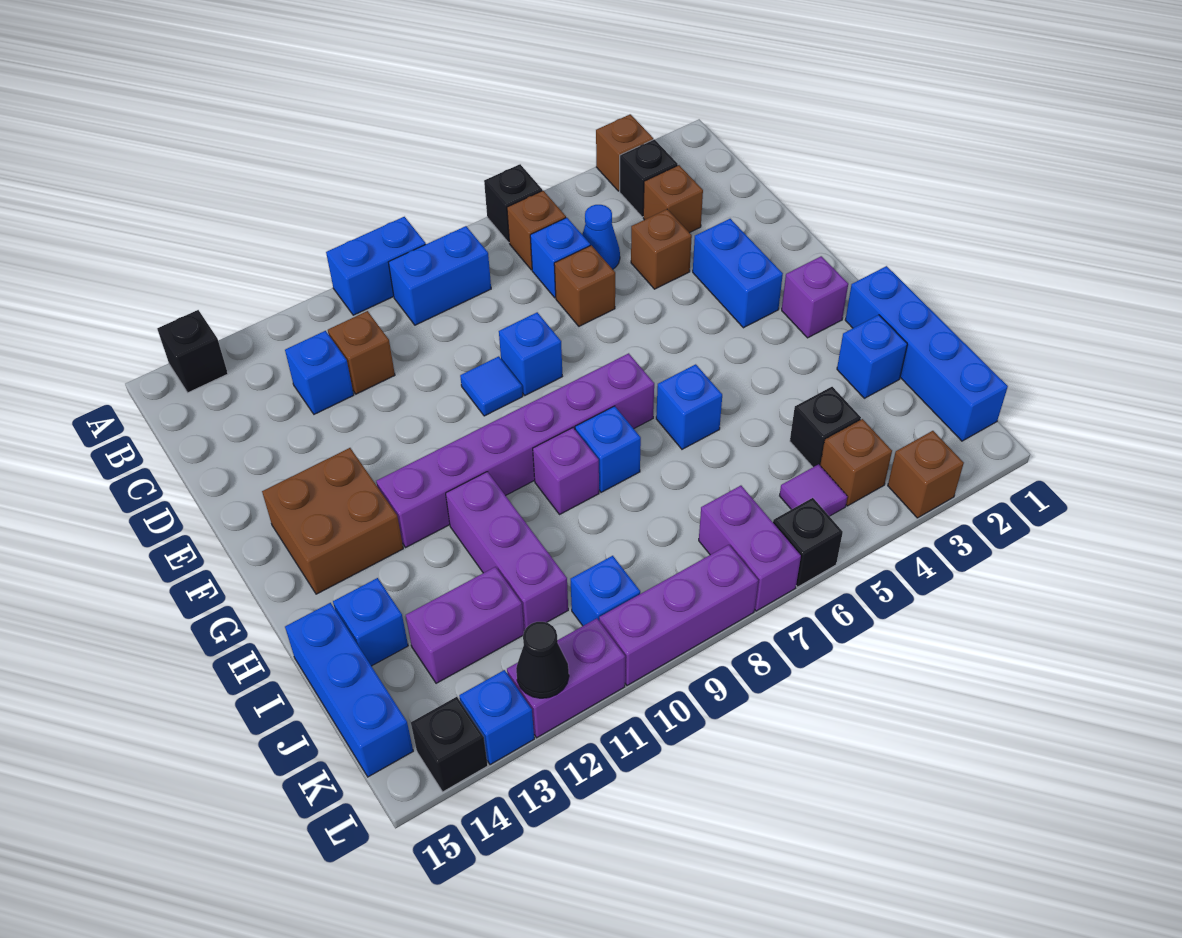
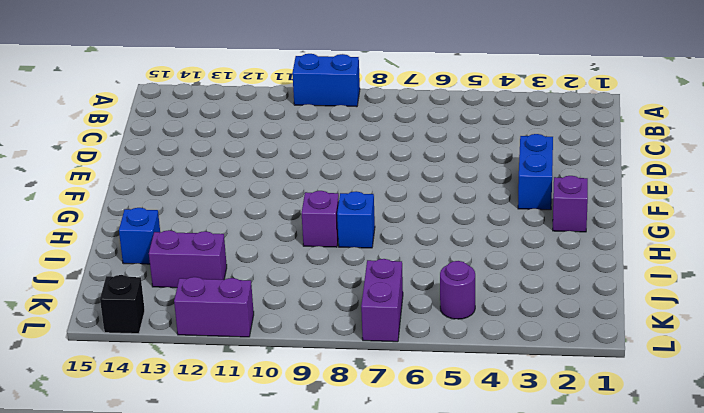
purple round brick K5 level 1 -> purple tile K5 level 1
none -> brown brick A3 level 1
none -> black brick A6 level 1
none -> black brick A14 level 1
none -> black brick B3 level 1

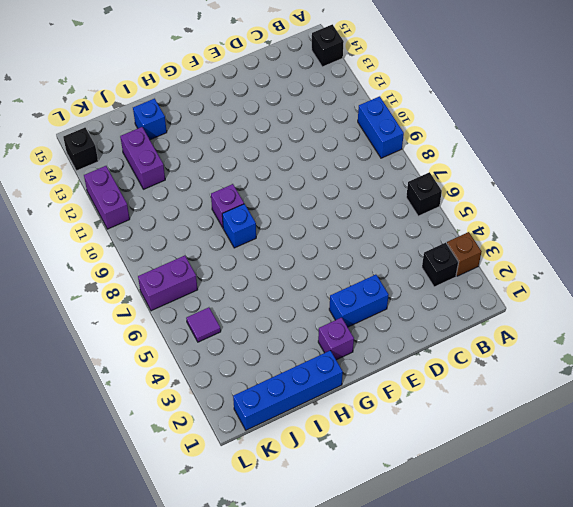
none -> brown brick B6 level 1
none -> blue brick B8:B9 level 1
none -> brown brick C3 level 1
none -> blue cone C5 level 1

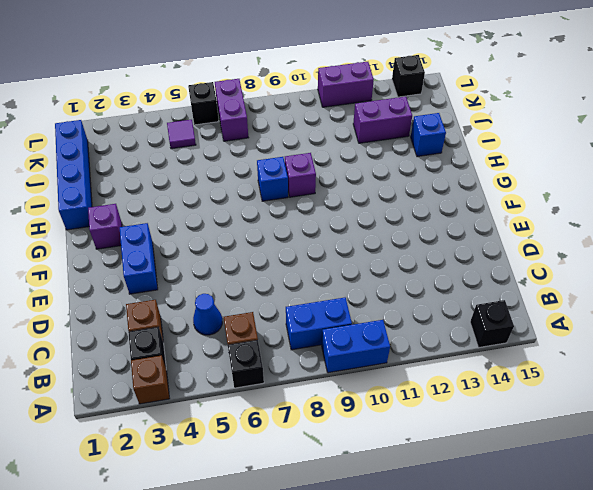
none -> blue brick C6 level 1
none -> brown brick C11 level 1
none -> blue brick C12 level 1
none -> brown brick D4 level 1

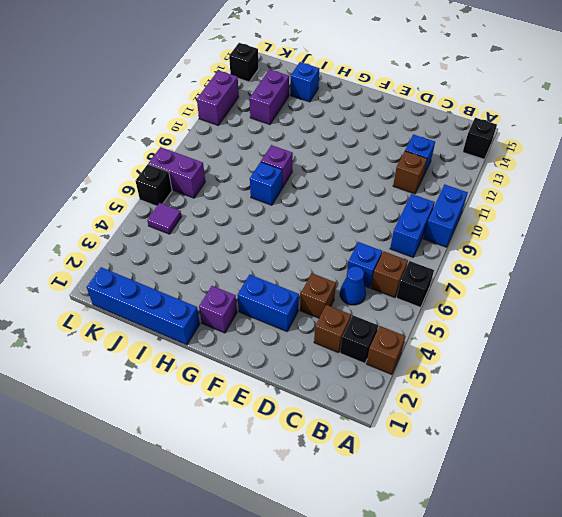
none -> brown brick D6 level 1
none -> blue brick E8 level 1
none -> blue tile E9 level 1
none -> brown brick F13:G14 level 1

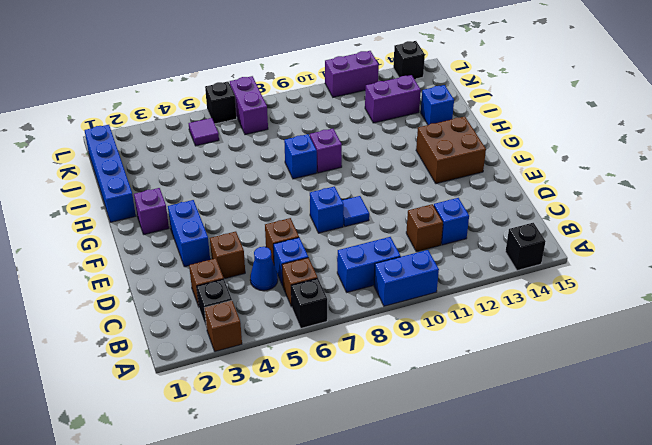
none -> purple brick G7:G12 level 1
none -> blue brick H6 level 1
none -> purple brick H11:J11 level 1
none -> blue brick I2 level 1

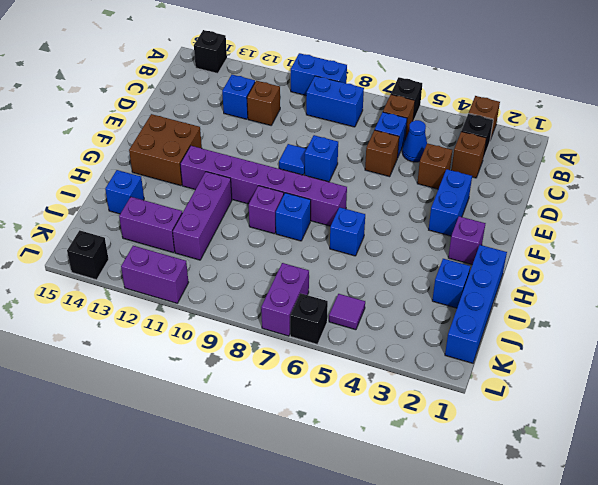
none -> blue brick I15:K15 level 1
none -> black brick J4 level 1
none -> brown brick K4 level 1
none -> blue brick K10 level 1

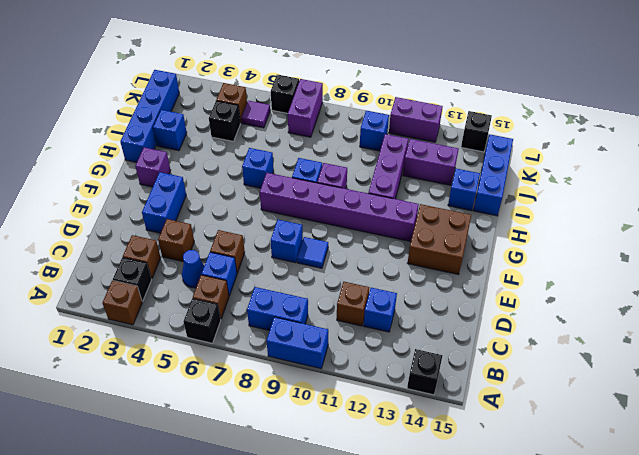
none -> brown brick L3 level 1
none -> purple brick L8:L10 level 1
none -> blue brick L13 level 1
none -> black cone L12 level 2

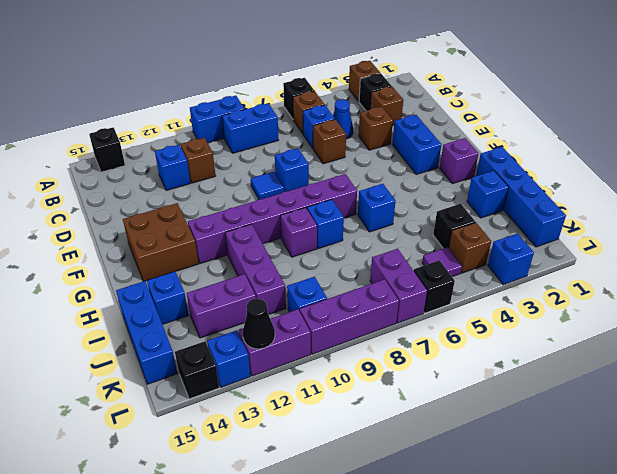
blue brick L3 level 1 -> brown brick L3 level 1

